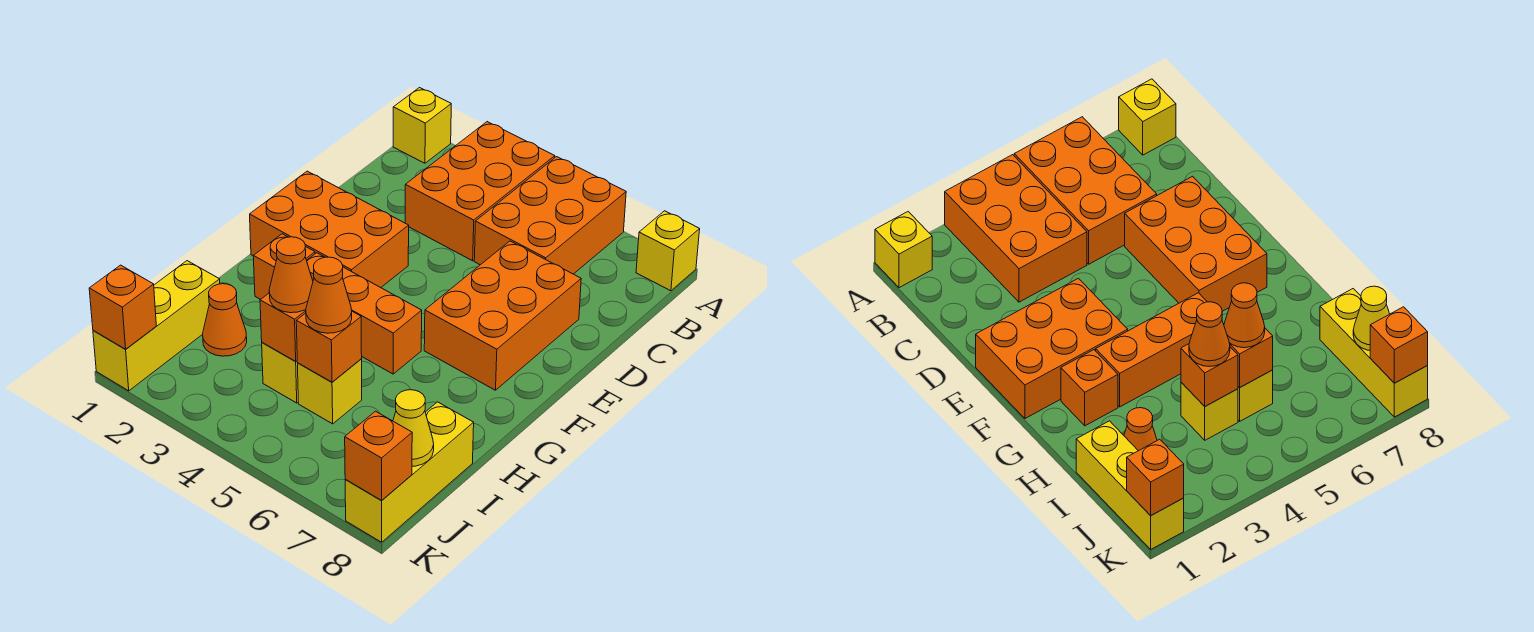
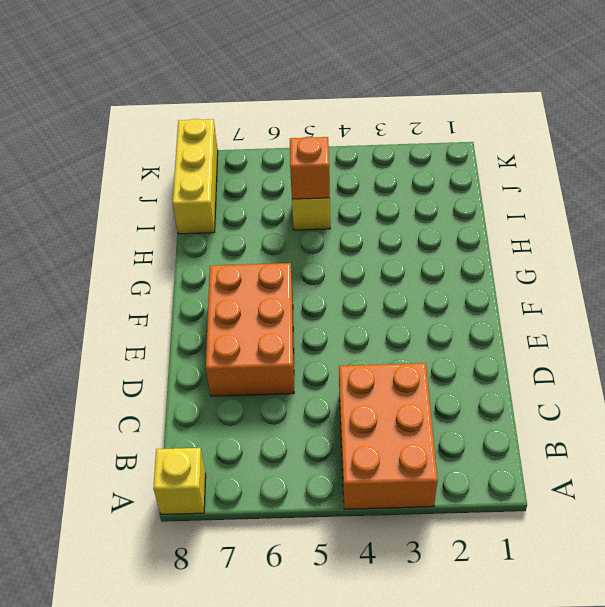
none -> yellow brick A1 level 1
none -> orange brick A5:C6 level 1
none -> orange brick E1:F3 level 1

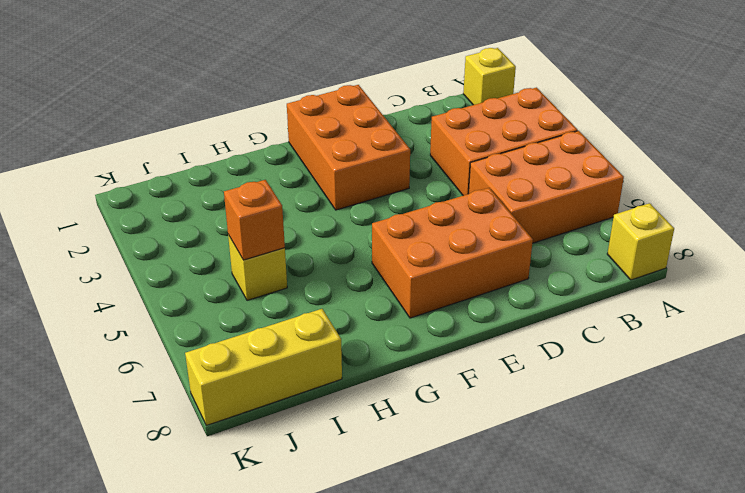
none -> orange brick G2 level 1
none -> orange brick G3:G5 level 1
none -> yellow brick I1:K1 level 1

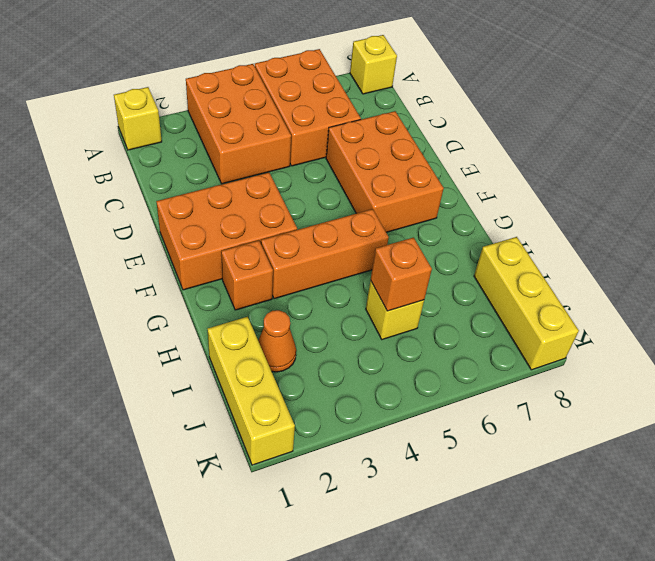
none -> yellow brick I4 level 1
none -> orange brick I4 level 2
none -> yellow cone J8 level 2

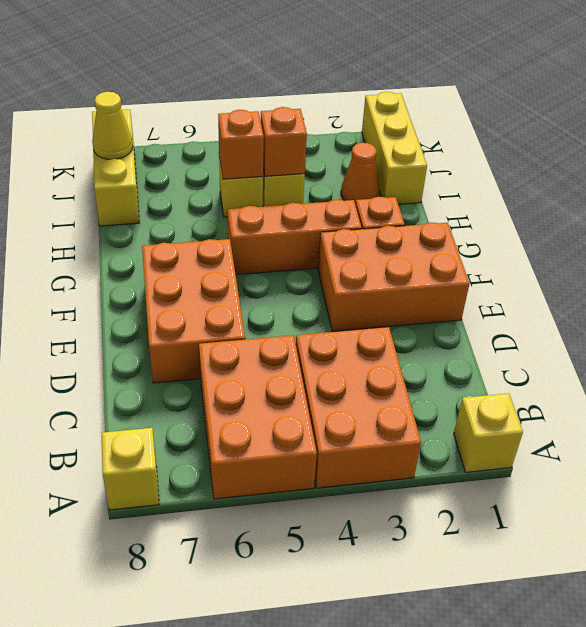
none -> orange brick K1 level 2
none -> orange brick K8 level 2
none -> orange cone I4 level 3

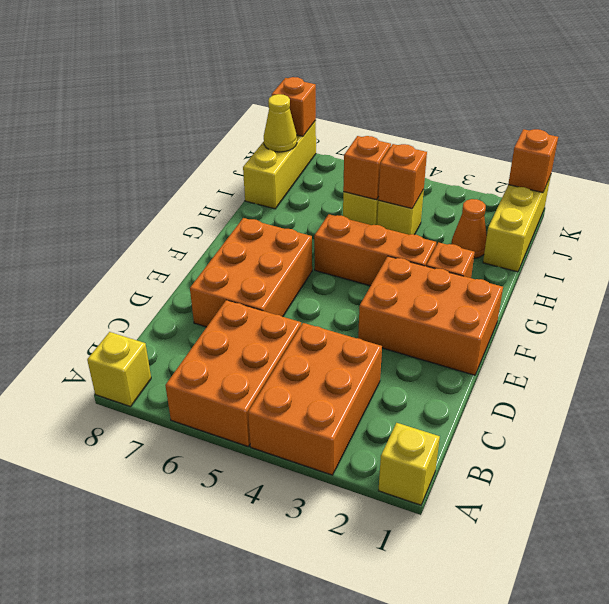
none -> orange cone I4 level 3
none -> orange cone I5 level 3

